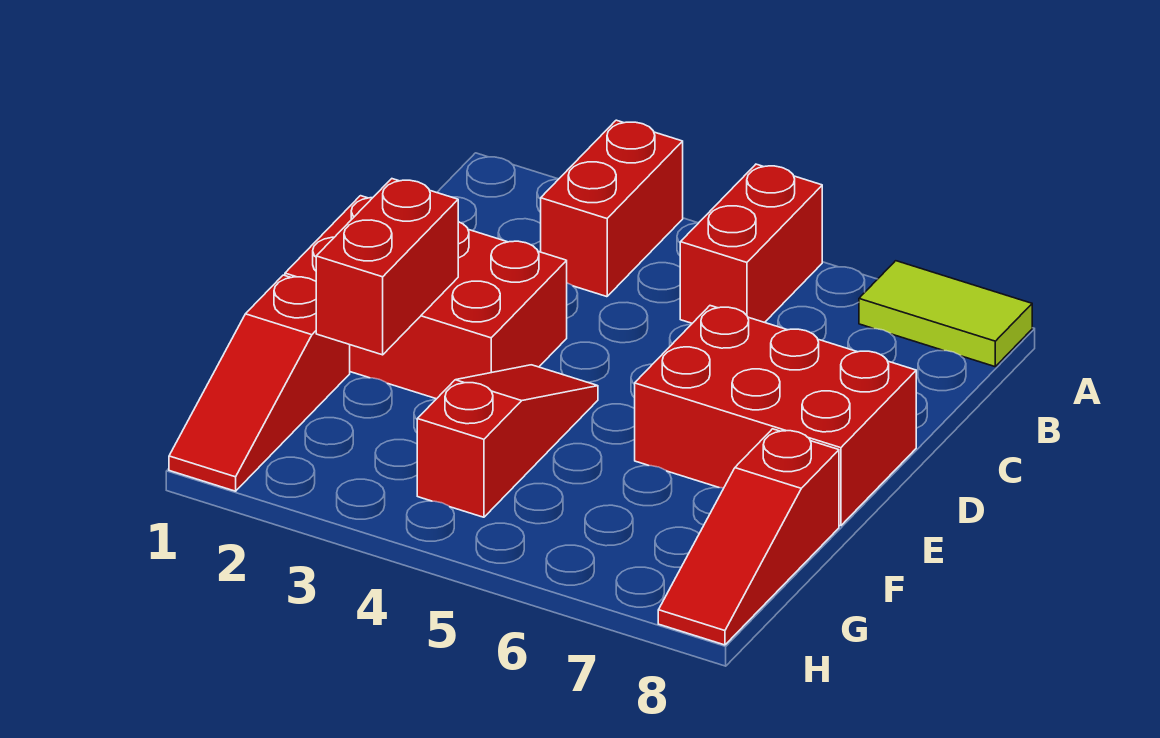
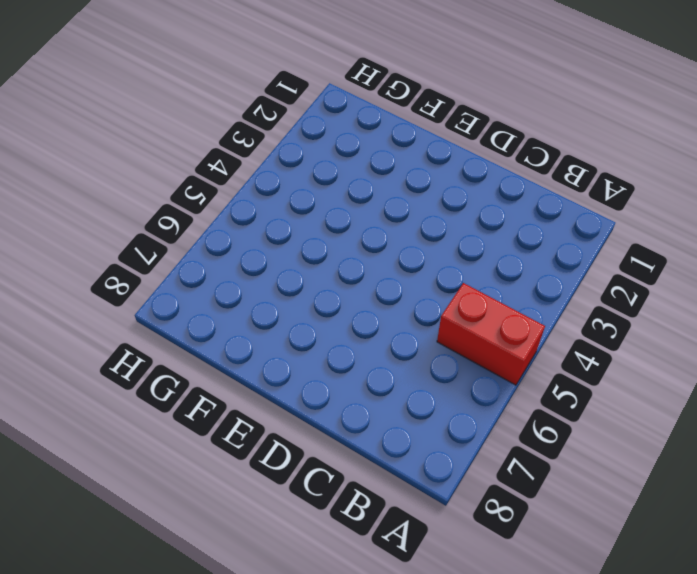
none -> red brick A3:B3 level 1
none -> lime tile A7:A8 level 1

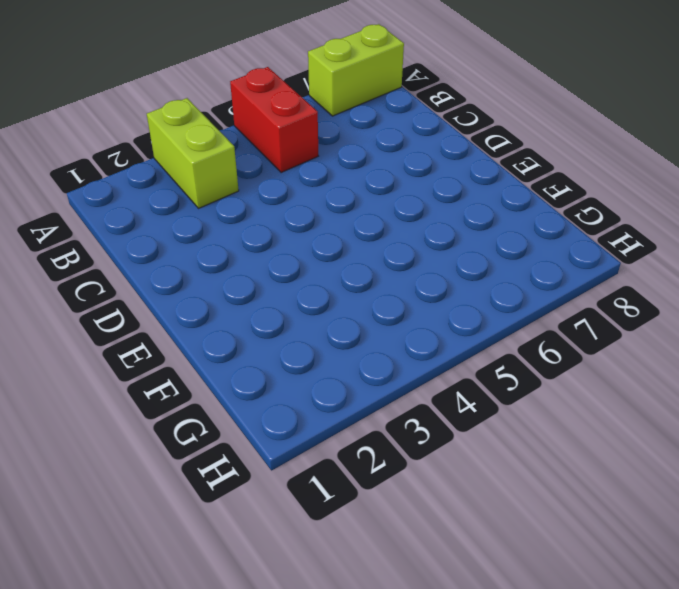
lime brick A3:B3 level 1 -> red brick A3:B3 level 1
lime brick A7:A8 level 1 -> lime tile A7:A8 level 1
none -> red brick D1:E3 level 1
none -> red brick D6:E8 level 1

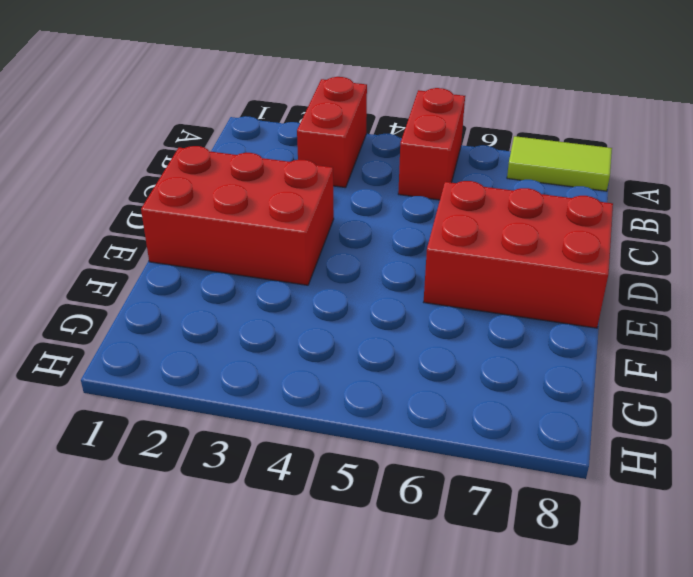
none -> red slope E4:G4 level 1 top G
none -> red slope F1:H1 level 1 top F

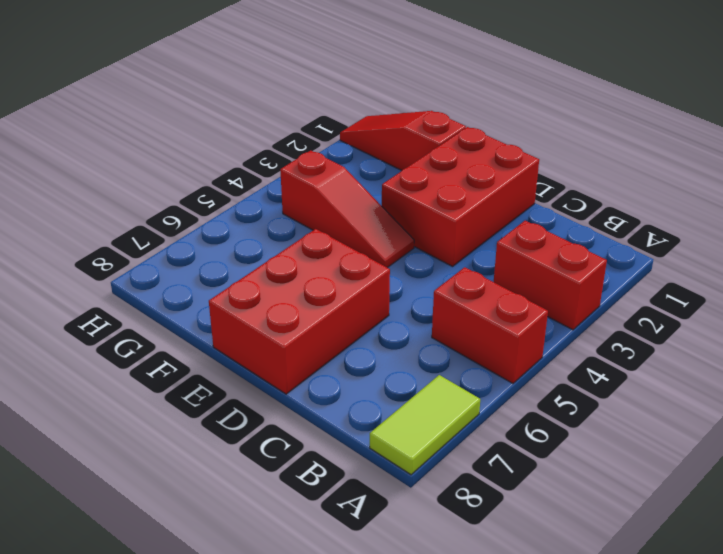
none -> red slope F8:H8 level 1 top F
none -> red brick E2:F2 level 2

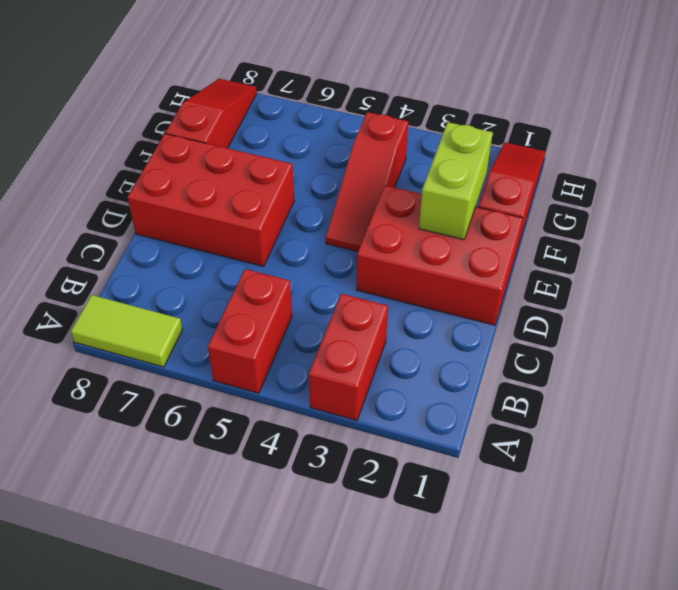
lime brick E2:F2 level 2 -> red brick E2:F2 level 2

